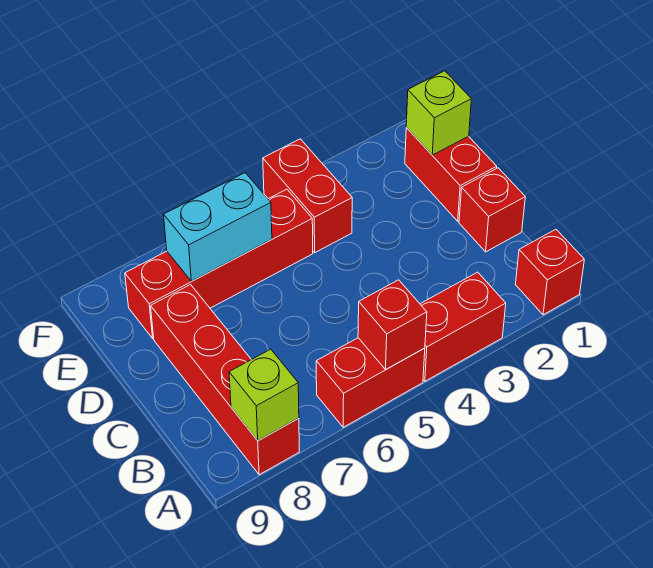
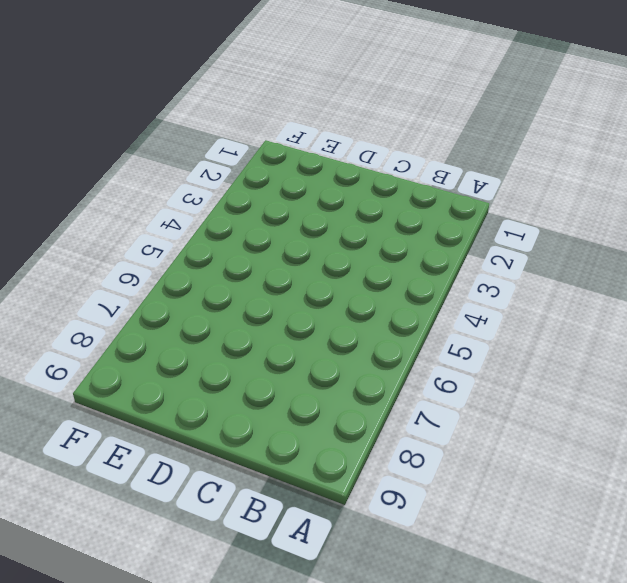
none -> red brick A1 level 1
none -> red brick A3:A4 level 1
none -> red brick A5:A6 level 1

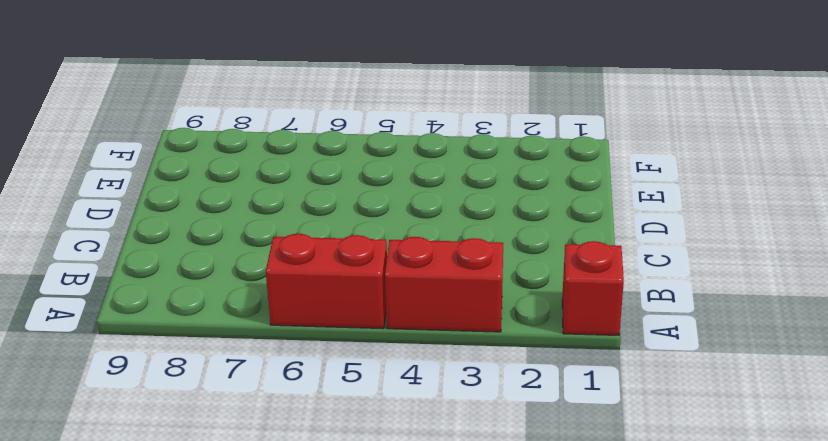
none -> red brick A8:D8 level 1
none -> red brick C1 level 1
none -> red brick D1:E1 level 1

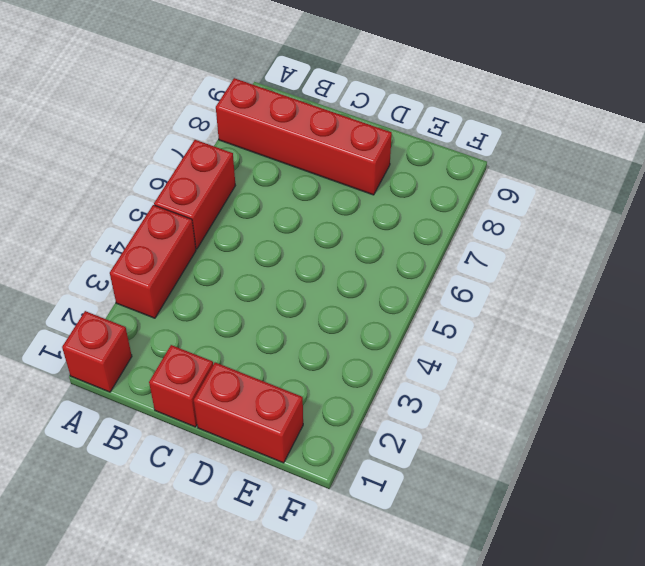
none -> red brick E4:F4 level 1
none -> red brick E5:E8 level 1
none -> red brick A5 level 2

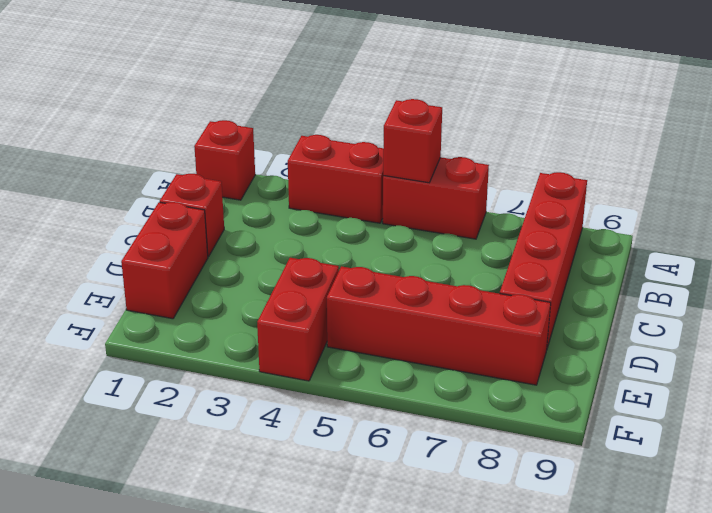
none -> lime brick A8 level 2
none -> lime brick E1 level 2
none -> cyan brick E6:E7 level 2

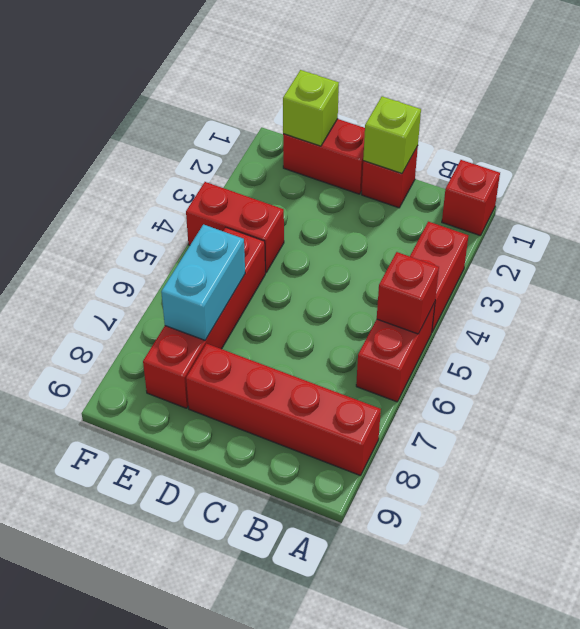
lime brick C1 level 2 -> lime brick A8 level 2

